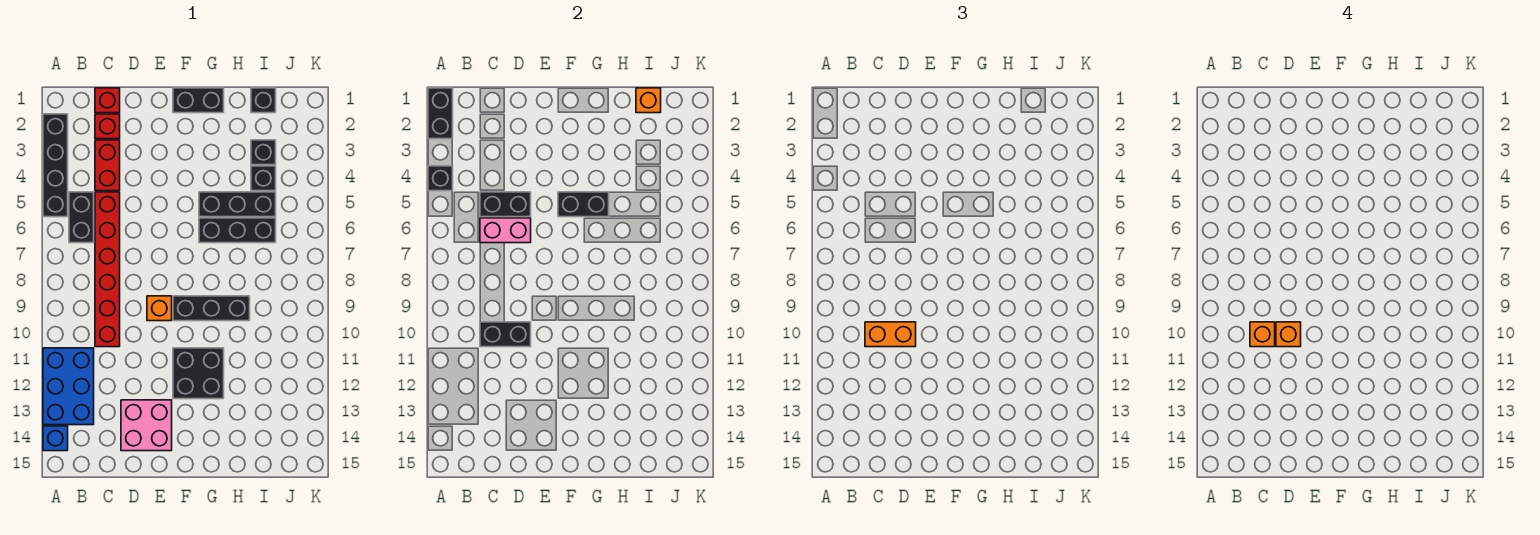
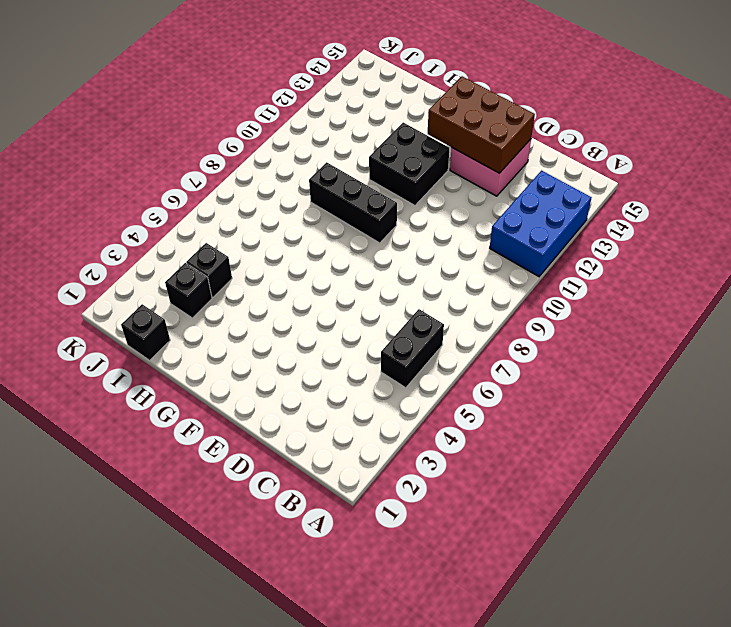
brown brick D13:F14 level 2 -> none
none -> black brick A2:A5 level 1
none -> blue brick A14 level 1
none -> red brick C1 level 1

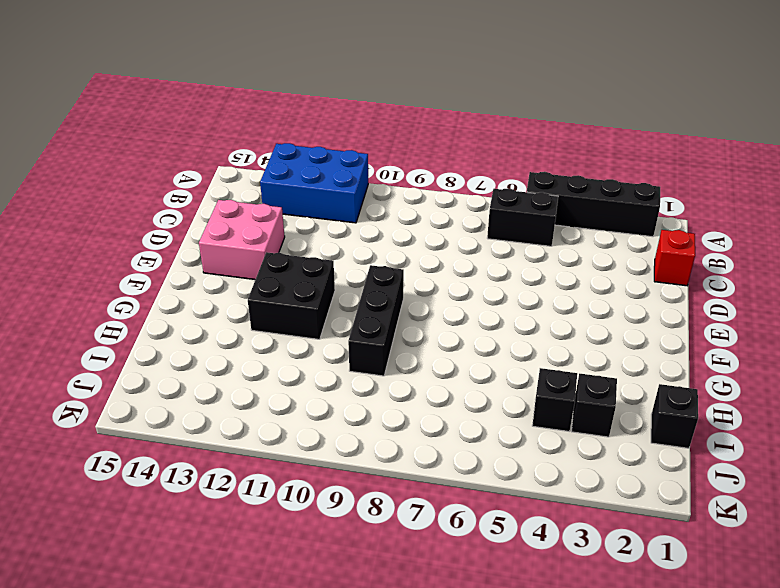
none -> blue brick A14 level 1
none -> red brick C2 level 1
none -> red brick C3:C4 level 1

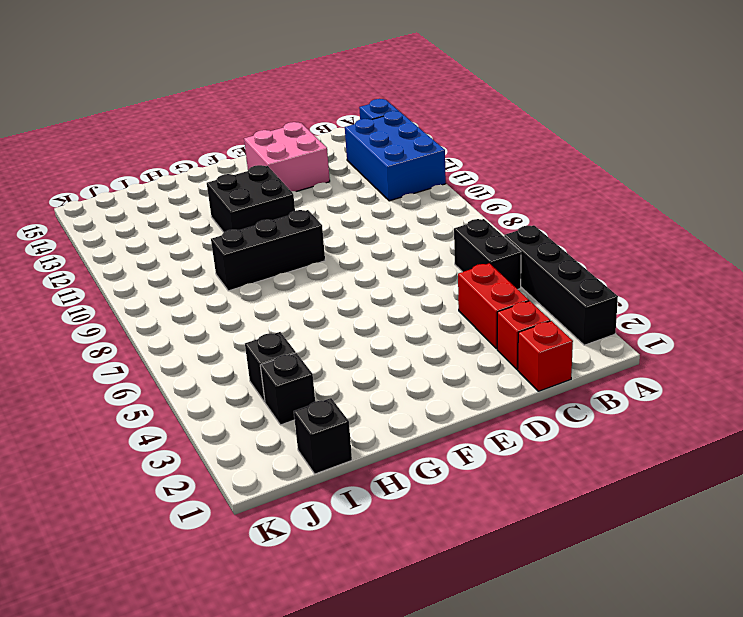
none -> red brick C5:C10 level 1
none -> orange brick E9 level 1
none -> black brick F1:G1 level 1

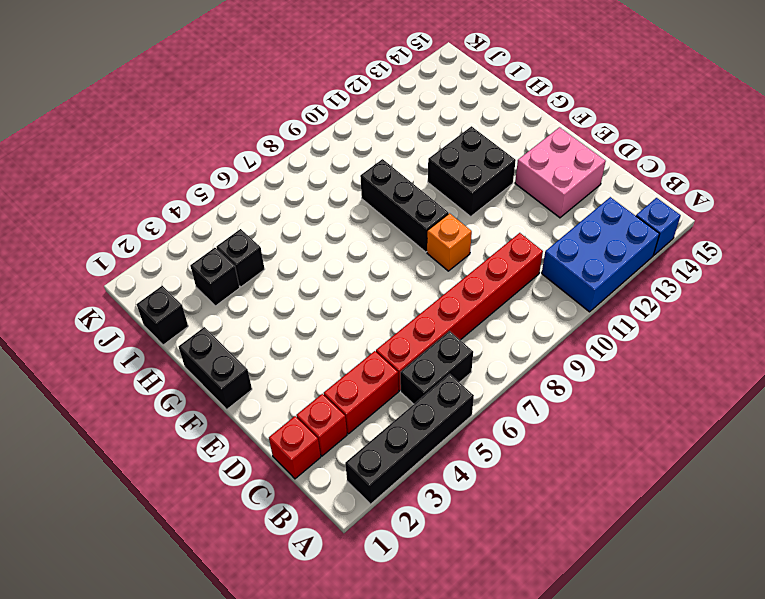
none -> black brick G5:I5 level 1
none -> black brick G6:I6 level 1
none -> black brick A1:A2 level 2

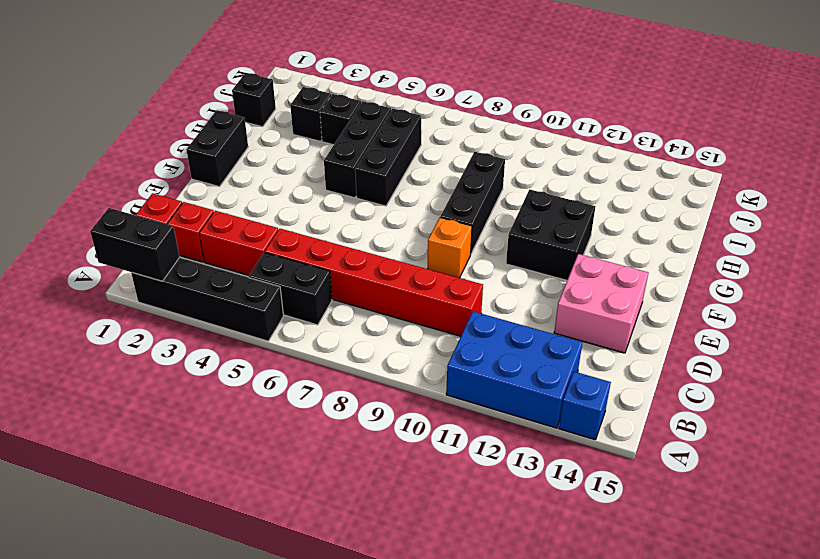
none -> black brick A4 level 2
none -> black brick C5:D5 level 2
none -> pink brick C6:D6 level 2

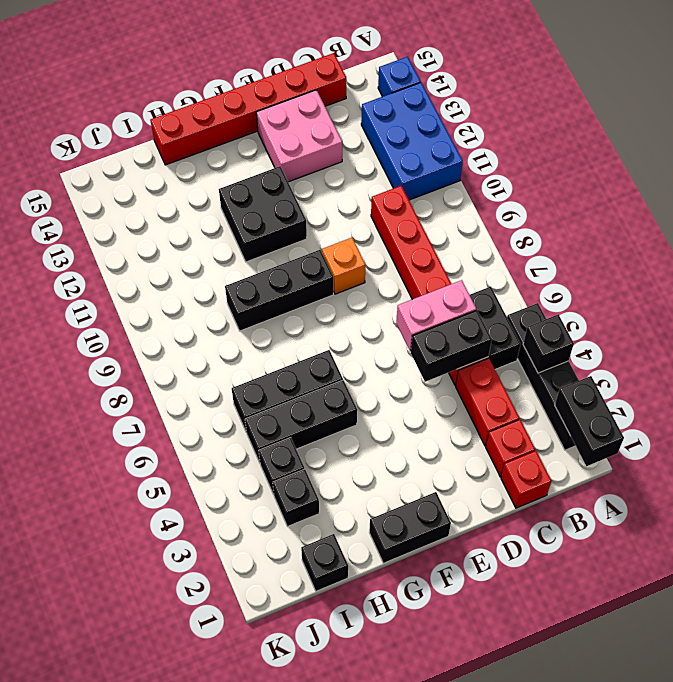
red brick C15:H15 level 1 -> none
none -> black brick C10:D10 level 2
none -> black brick F5:G5 level 2
none -> orange brick I1 level 2

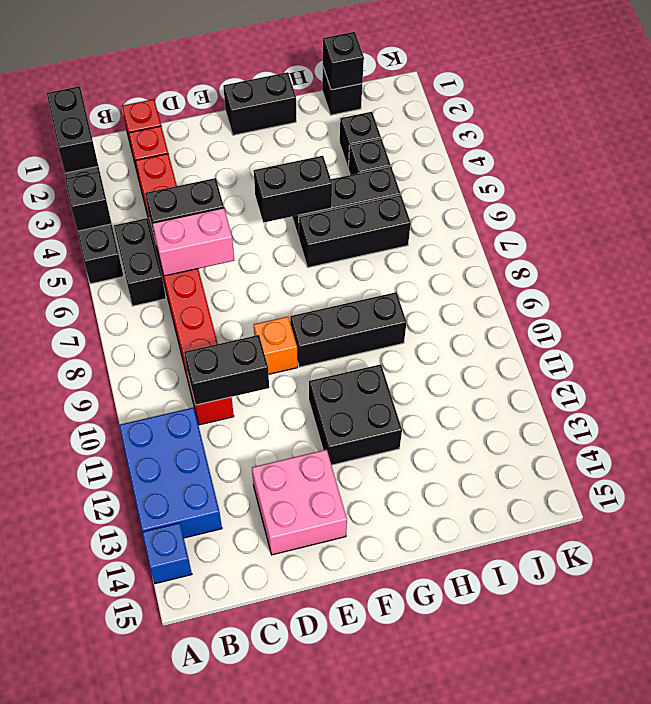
black brick I1 level 2 -> orange brick I1 level 2
none -> orange brick C10:D10 level 3
none -> orange brick C10 level 4
none -> orange brick D10 level 4

